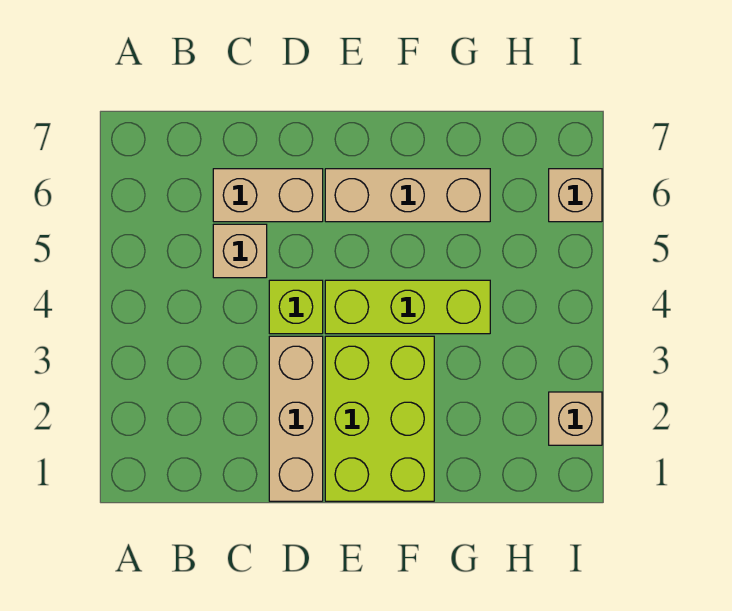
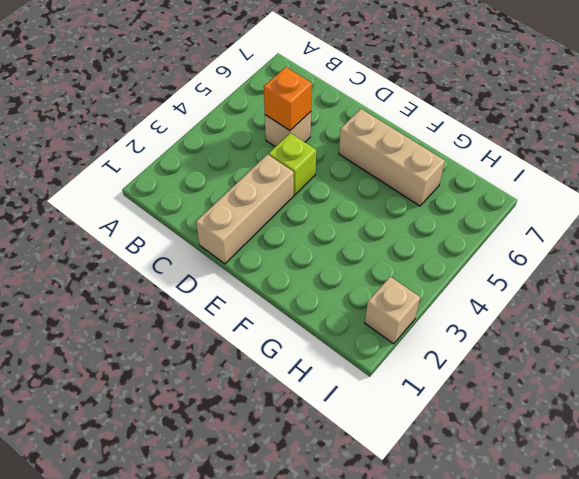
orange brick C5 level 2 -> none
none -> tan brick C6:D6 level 1
none -> lime brick E1:F3 level 1

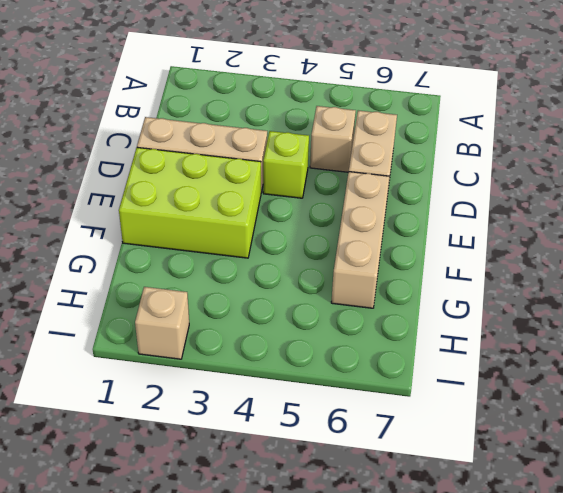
none -> lime brick E4:G4 level 1
none -> tan brick I6 level 1

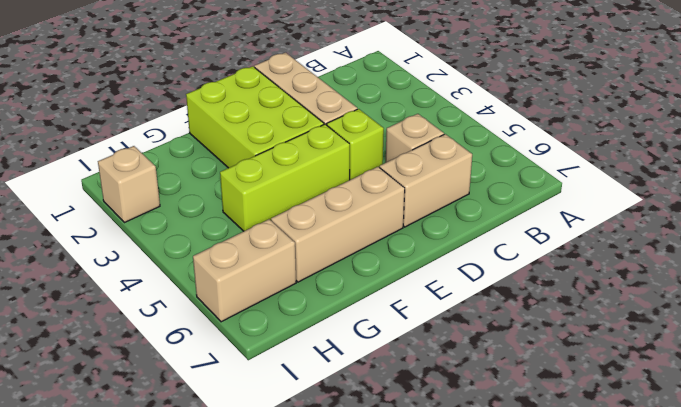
tan brick H6:I6 level 1 -> tan brick I6 level 1

